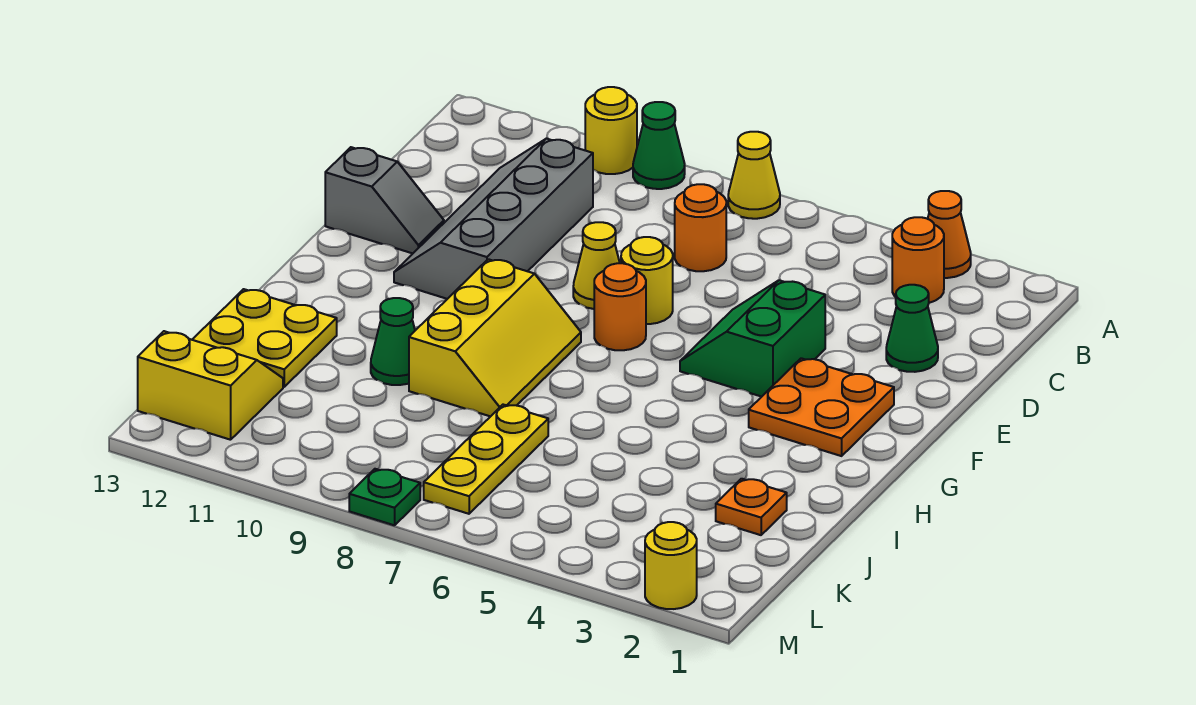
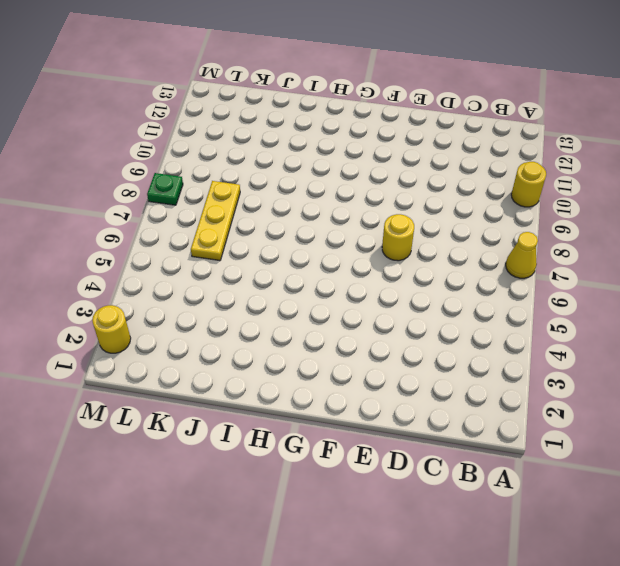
yellow plate K6:K8 level 1 -> yellow plate J7:L7 level 1
none -> orange cone A3 level 1
none -> green cone A9 level 1
none -> orange round brick B3 level 1

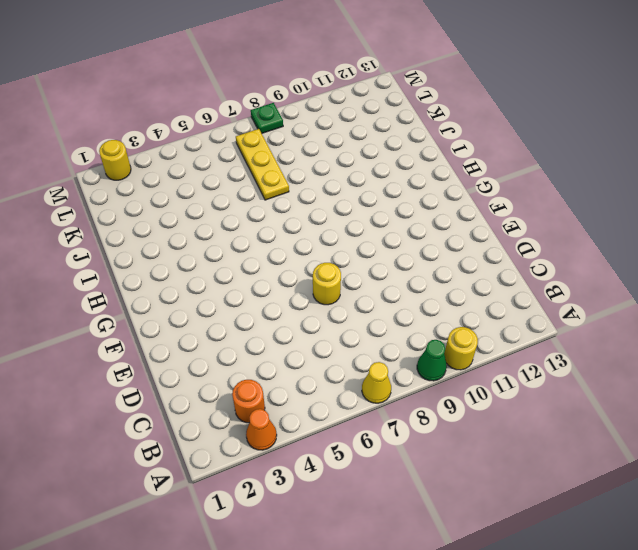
none -> orange round brick C7 level 1
none -> grey slope C10:F11 level 1 top 10
none -> green cone D2 level 1

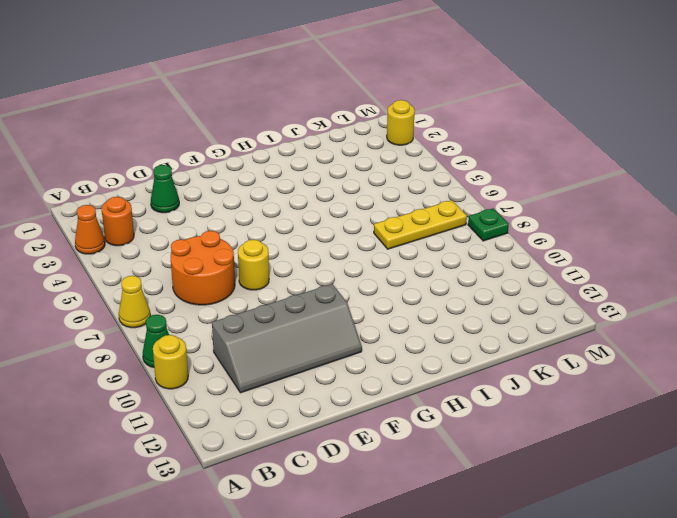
orange round brick C6:D7 level 1 -> orange round brick C7 level 1
none -> green slope E4:F5 level 1 top 4
none -> yellow cone E8 level 1
none -> grey slope E12:E13 level 1 top 13

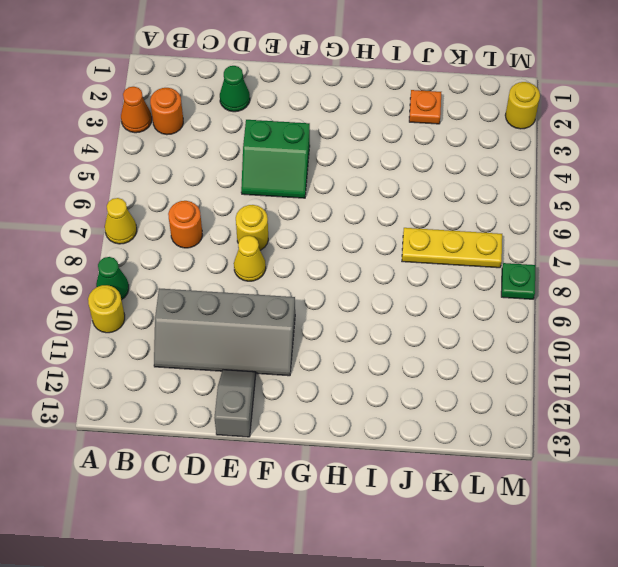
none -> orange plate F2:G3 level 1
none -> orange round brick F7 level 1
none -> yellow slope G8:I9 level 1 top 9

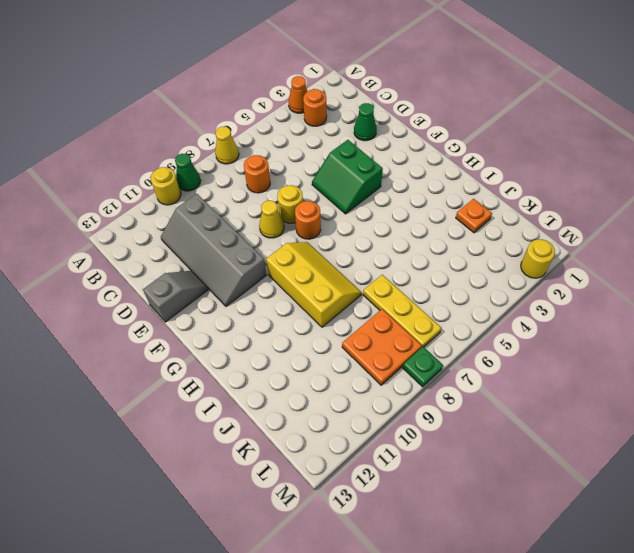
orange plate K8:L9 level 1 -> orange plate F2:G3 level 1
none -> green cone I10 level 1
none -> yellow plate I12:J13 level 1
none -> yellow slope K12:L13 level 1 top L

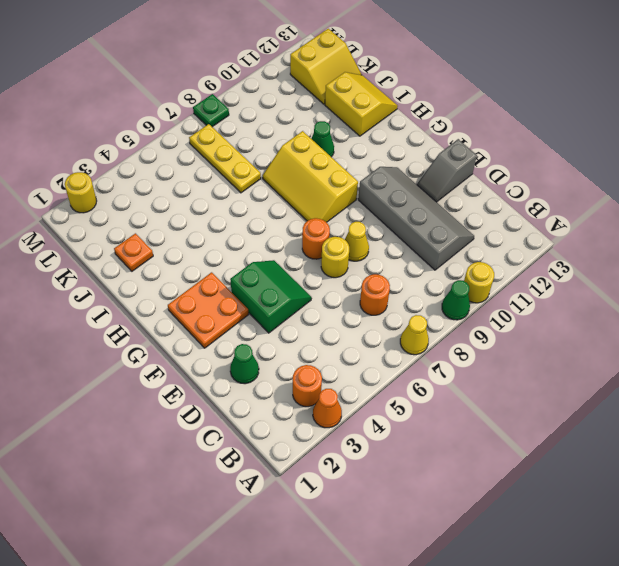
yellow slope I12:J13 level 1 top 12 -> yellow plate I12:J13 level 1

